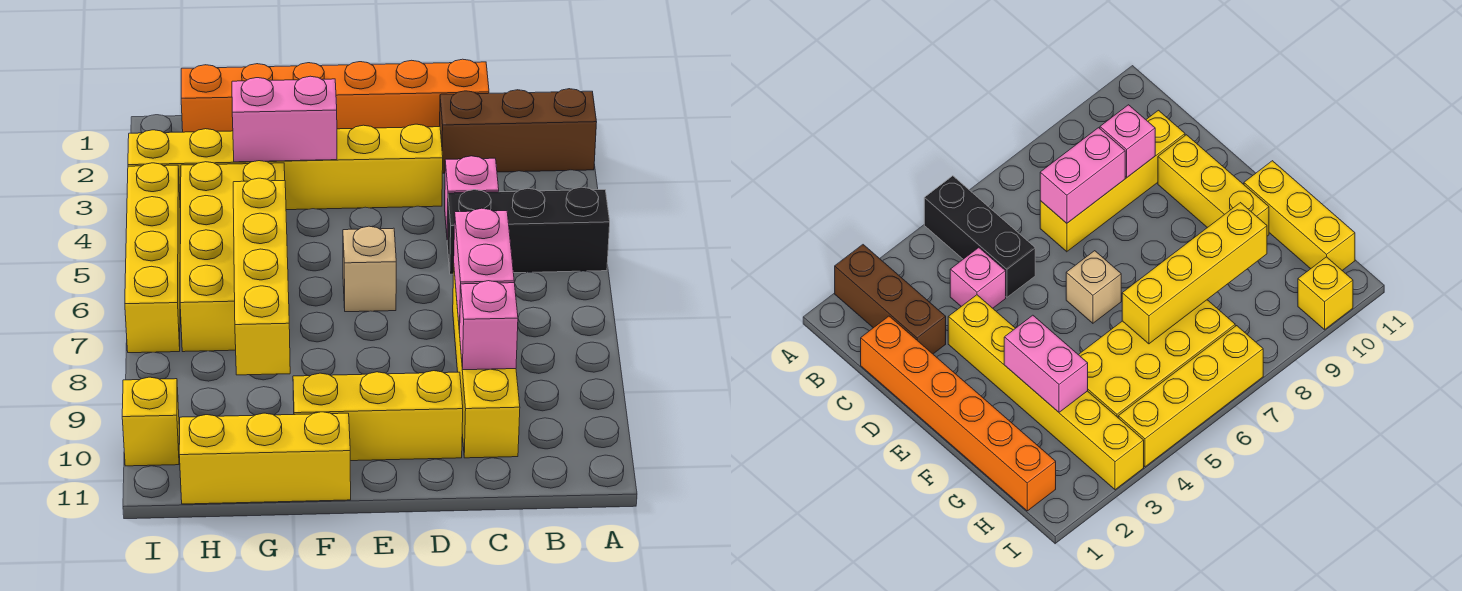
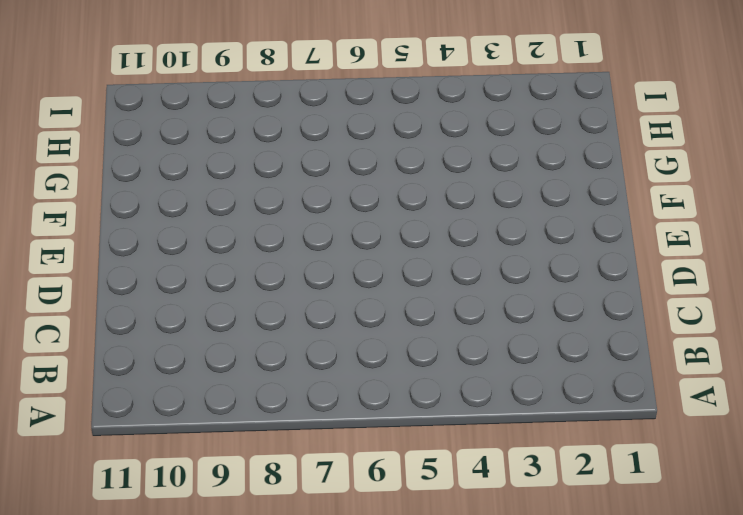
none -> brown brick A2:C2 level 1
none -> black brick A5:C5 level 1
none -> orange brick C1:H1 level 1

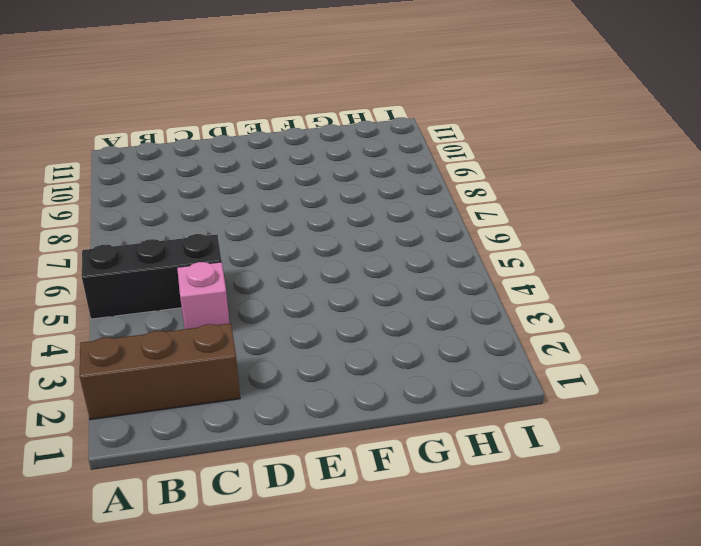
none -> orange brick C1:H1 level 1
none -> yellow brick C7:C10 level 1
none -> yellow brick D3:I3 level 1

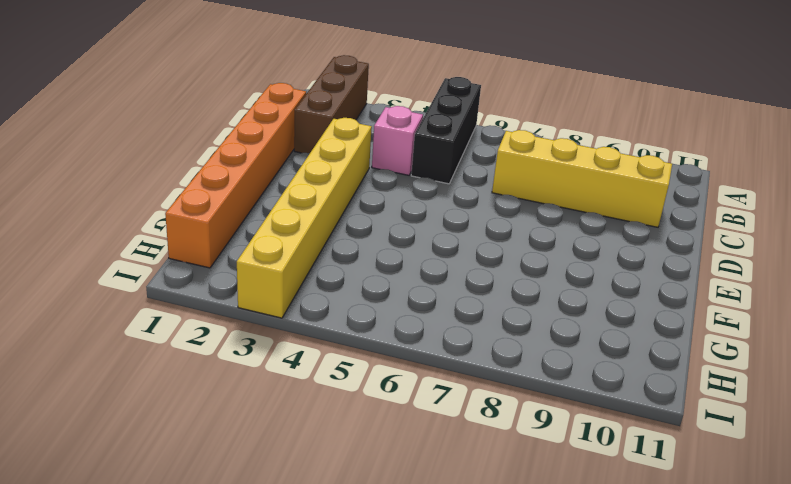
none -> yellow brick D10:F10 level 1
none -> tan brick E6 level 1
none -> yellow brick F11:H11 level 1

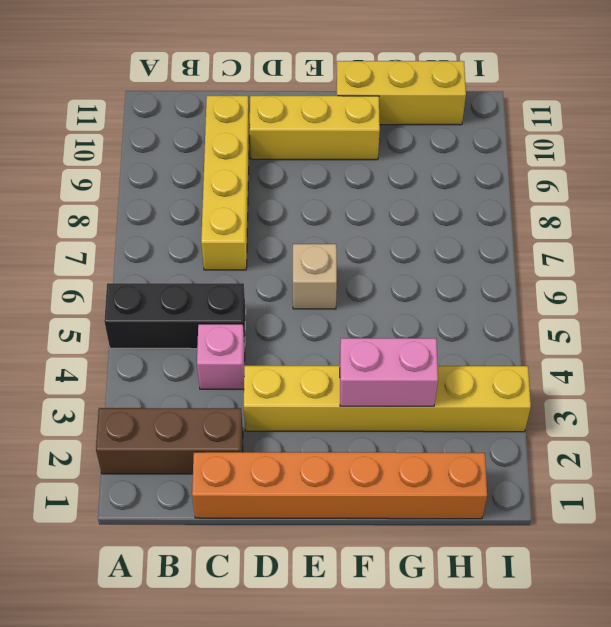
none -> yellow brick G4:H7 level 1
none -> yellow brick I4:I7 level 1
none -> yellow brick I10 level 1

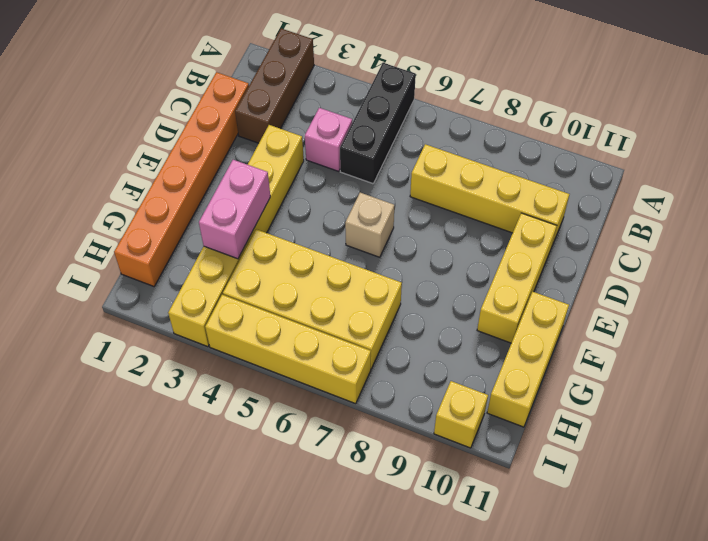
none -> pink brick C7:C8 level 2
none -> pink brick C9 level 2
none -> yellow brick G6:G9 level 2

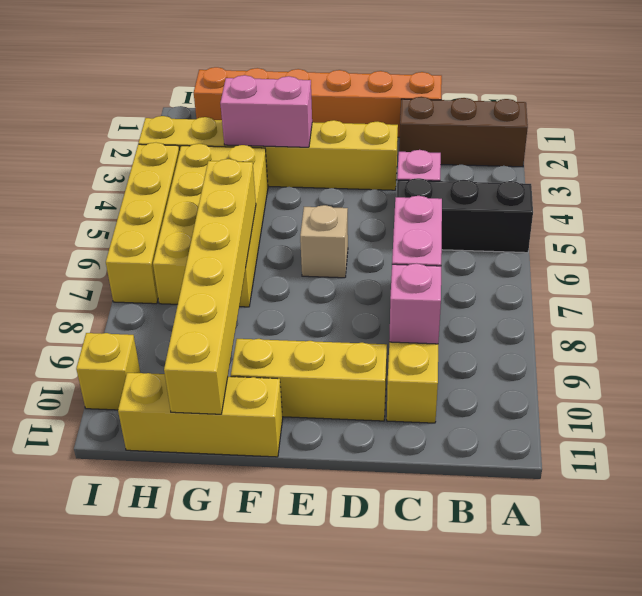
yellow brick G6:G11 level 2 -> yellow brick G6:G9 level 2

